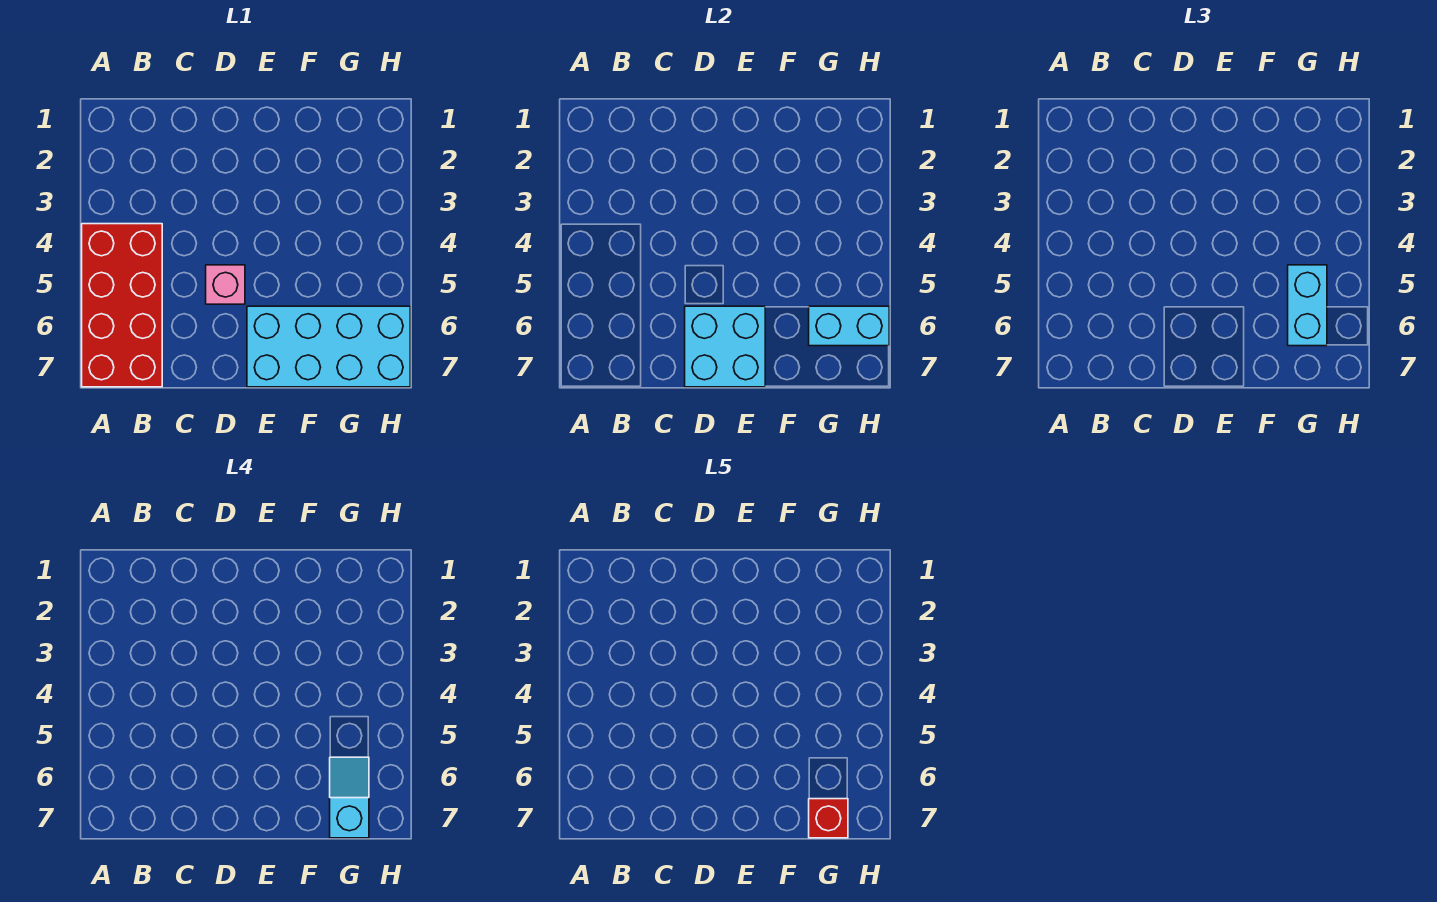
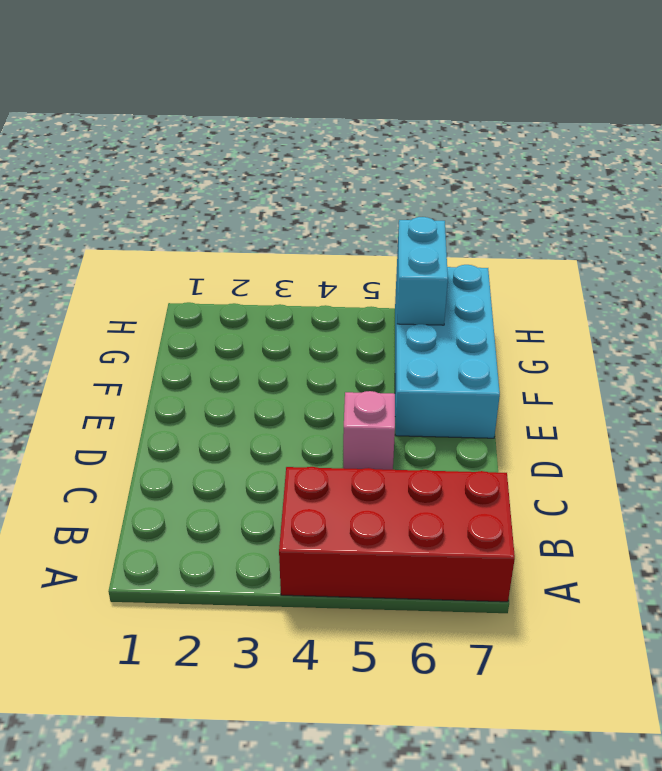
none -> cyan brick D6:E7 level 2
none -> cyan brick G5:G6 level 3

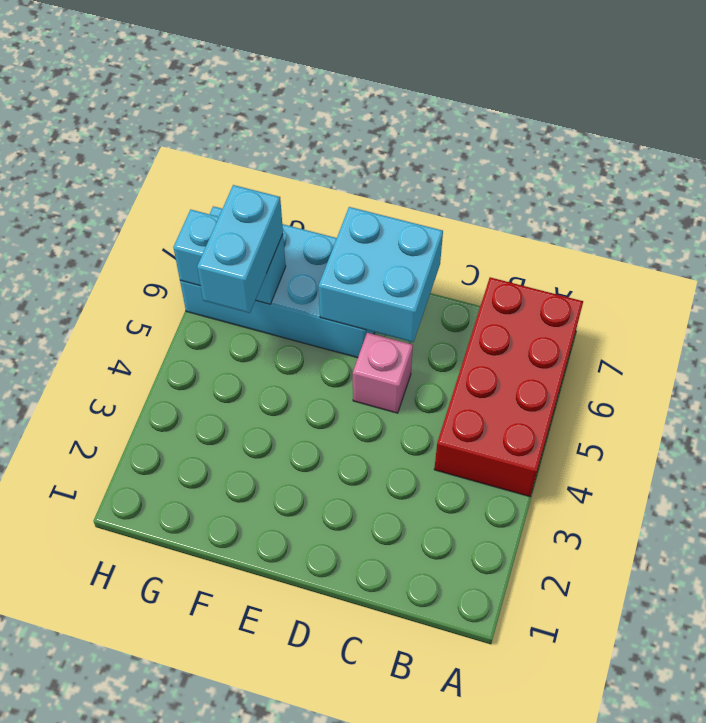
none -> cyan slope G6:G7 level 4 top 7
none -> red brick G7 level 5

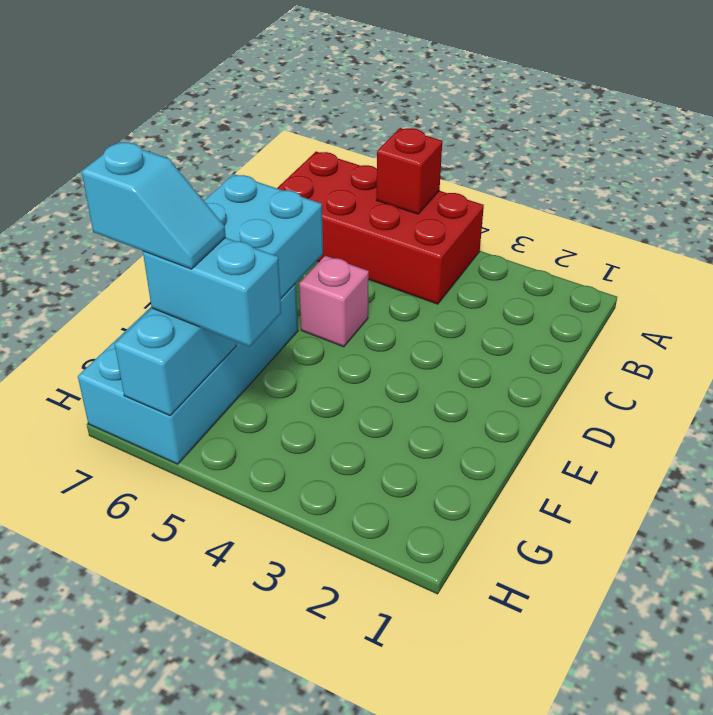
red brick A5 level 2 -> red brick G7 level 5

